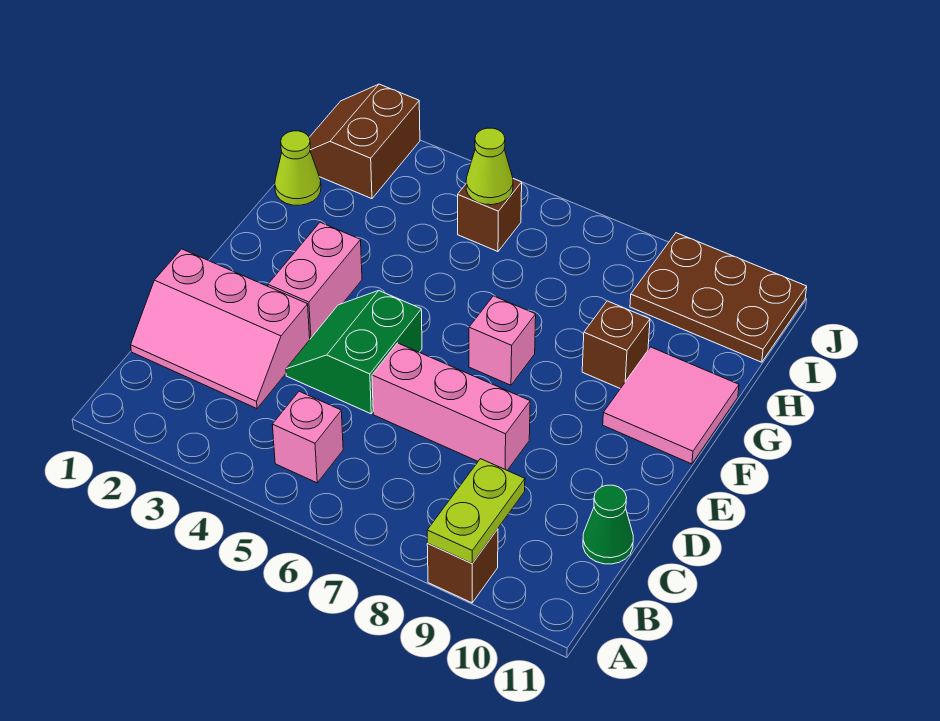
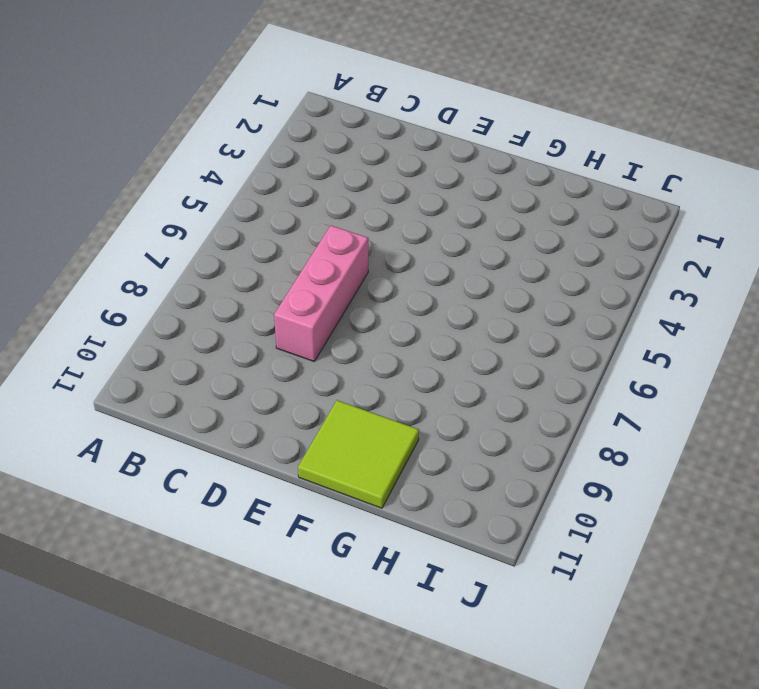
lime tile F10:G11 level 1 -> pink tile F10:G11 level 1
none -> brown brick A9 level 1
none -> pink brick B5 level 1
none -> pink slope C1:D3 level 1 top D

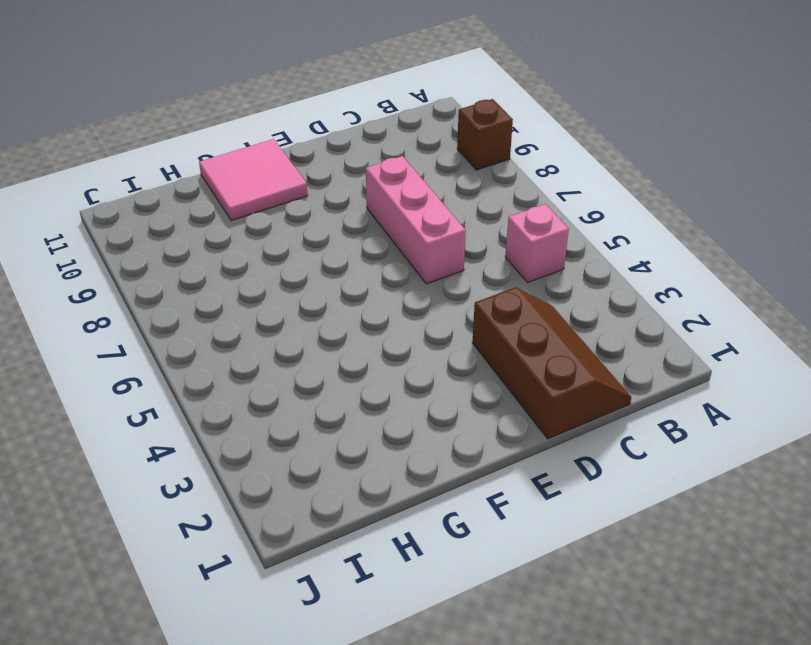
brown slope C1:D3 level 1 top D -> pink slope C1:D3 level 1 top D
none -> green cone C11 level 1
none -> green slope D4:E5 level 1 top 5
none -> pink brick E3:F3 level 1

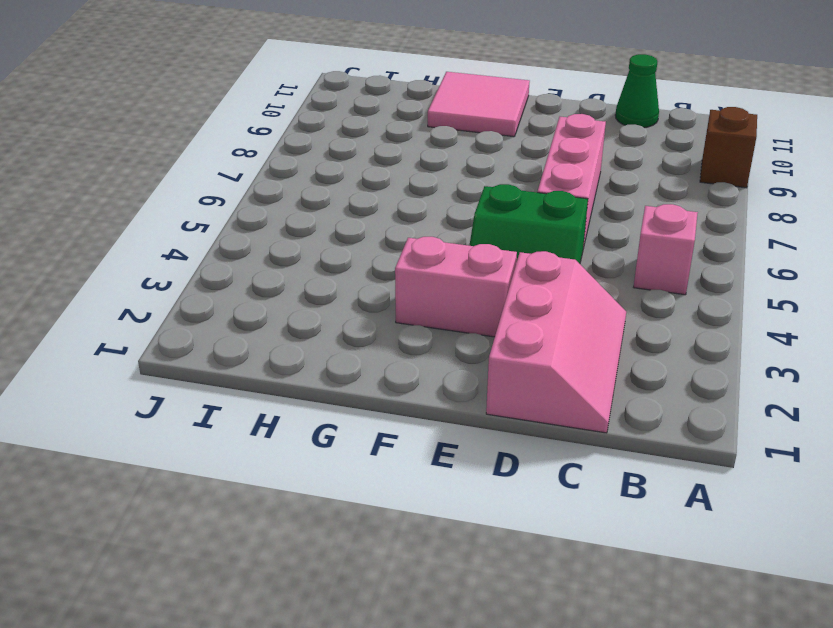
none -> pink brick F7 level 1
none -> brown brick G9 level 1
none -> lime cone H1 level 1

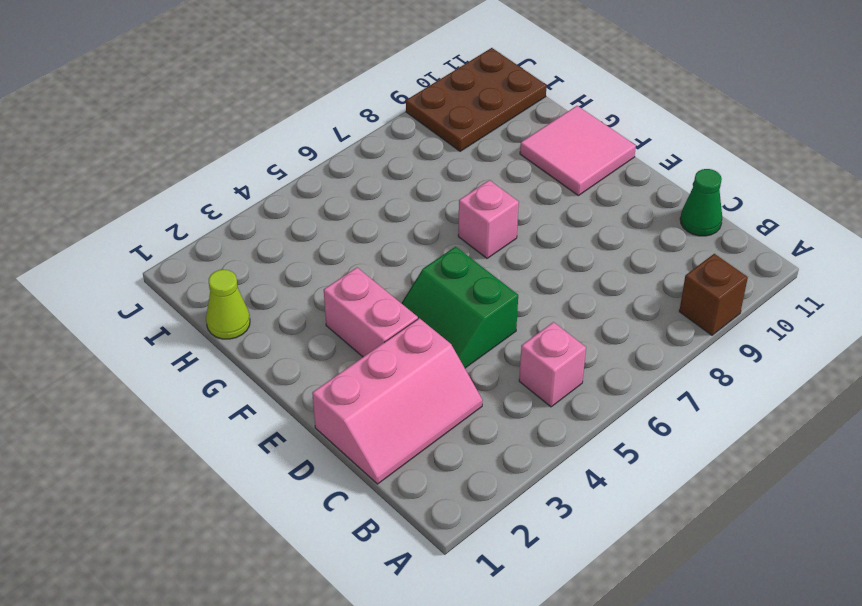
none -> pink brick D6:D8 level 1
none -> brown brick G9 level 1
none -> brown slope I1:J2 level 1 top 2

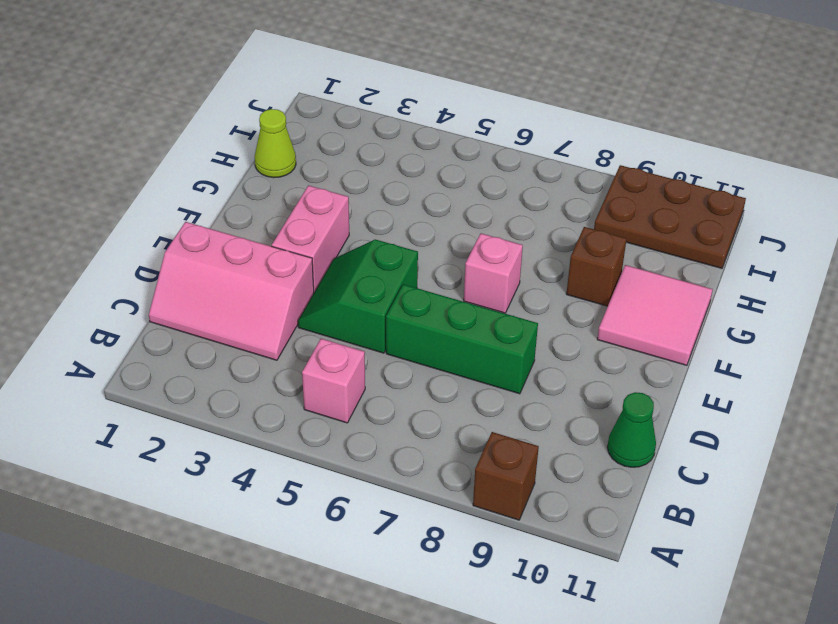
green brick D6:D8 level 1 -> pink brick D6:D8 level 1
none -> brown slope I1:J2 level 1 top 2
none -> brown brick I5 level 1
none -> lime plate A9:B9 level 2

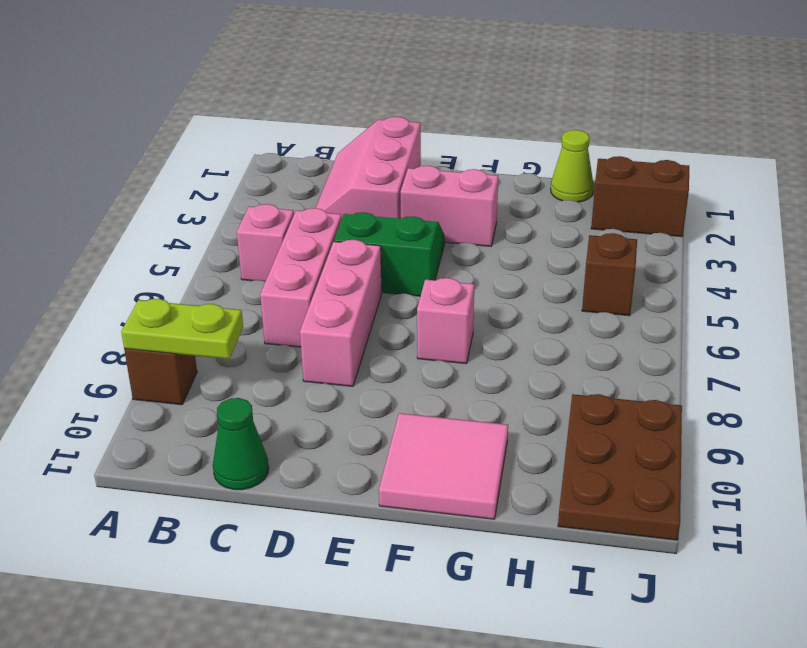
pink brick C5:C7 level 1 -> none
none -> brown brick G9 level 1
none -> lime cone I5 level 2

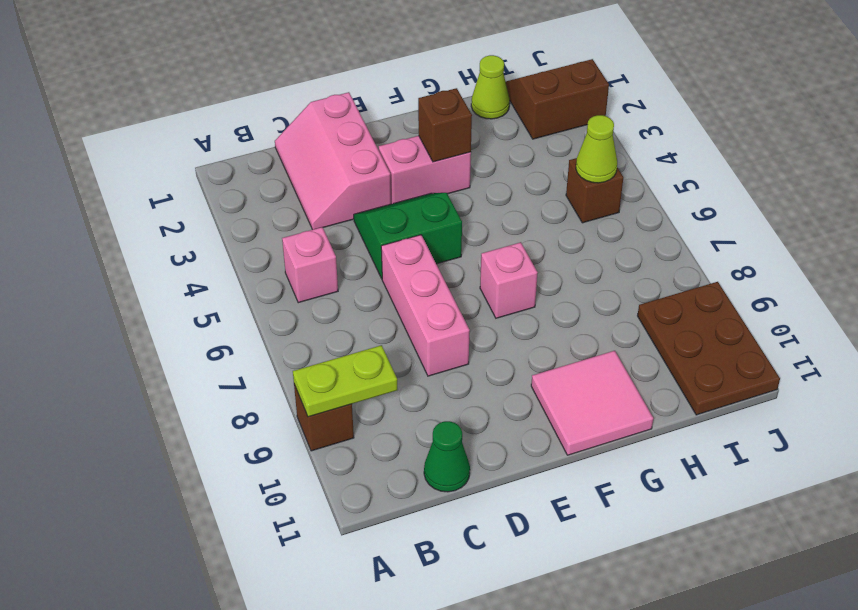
brown brick F3 level 2 -> brown brick G9 level 1

